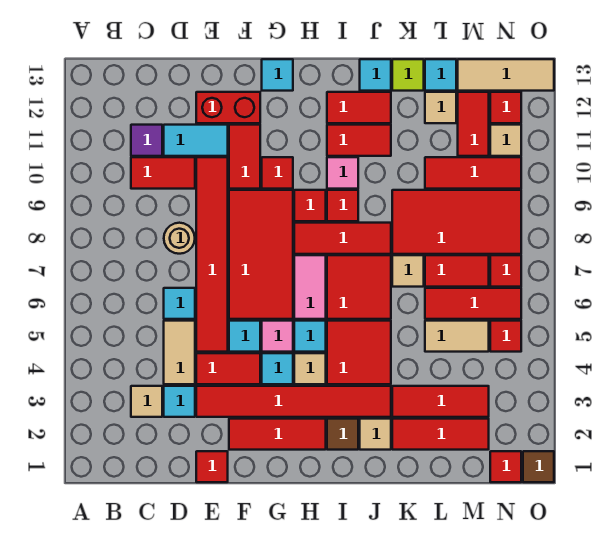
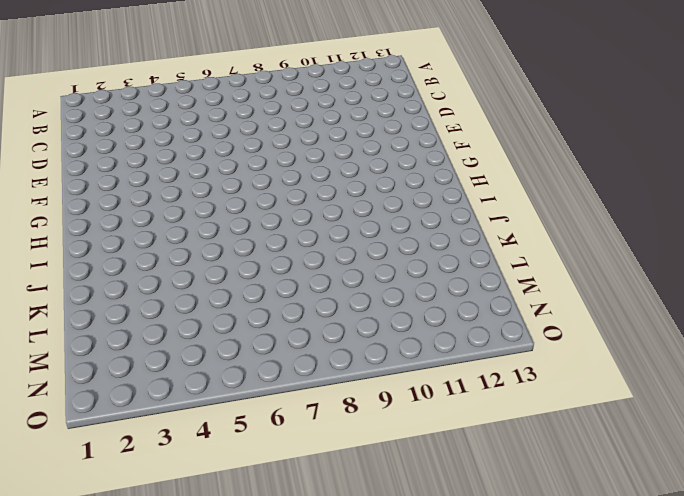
none -> tan tile C3 level 1
none -> red tile C10:D10 level 1
none -> purple tile C11 level 1
none -> cyan tile D3 level 1

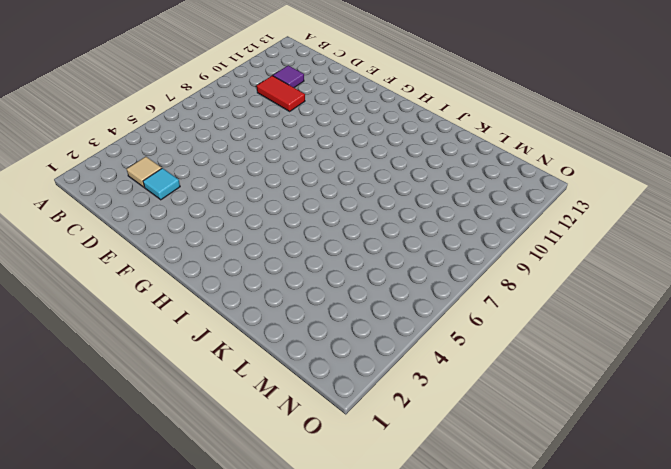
none -> tan tile D4:D5 level 1
none -> cyan tile D6 level 1
none -> tan round brick D8 level 1
none -> cyan tile D11:E11 level 1

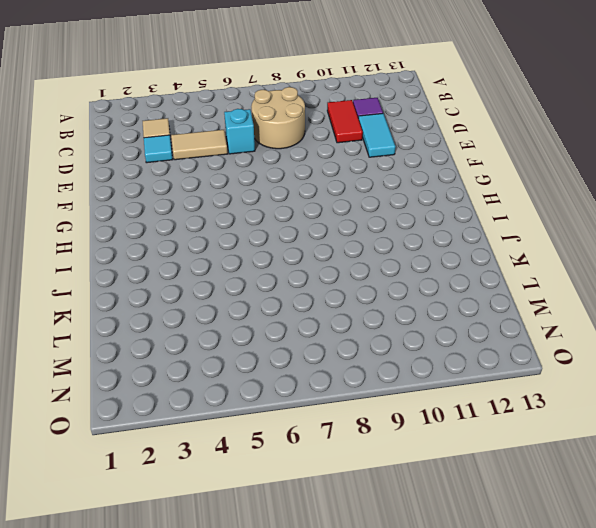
tan round brick C7:D8 level 1 -> tan round brick D8 level 1
cyan brick D6 level 1 -> cyan tile D6 level 1
none -> red tile E1 level 1
none -> red tile E3:J3 level 1
none -> red tile E4:F4 level 1
none -> red tile E5:E10 level 1

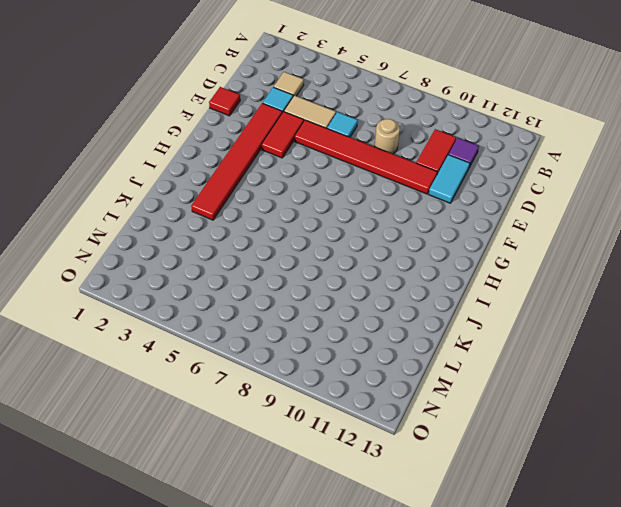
none -> red brick E12:F12 level 1
none -> red tile F2:H2 level 1
none -> cyan tile F5 level 1
none -> red tile F6:G9 level 1

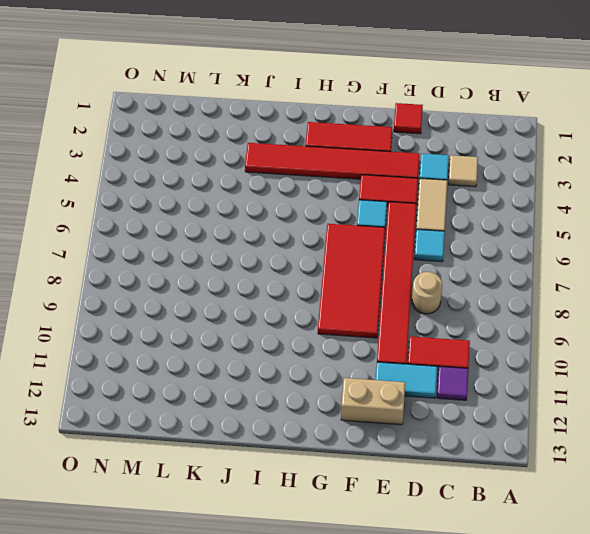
tan brick E12:F12 level 1 -> red brick E12:F12 level 1
none -> red tile F10:F11 level 1
none -> cyan tile G4 level 1
none -> pink tile G5 level 1
none -> red tile G10 level 1

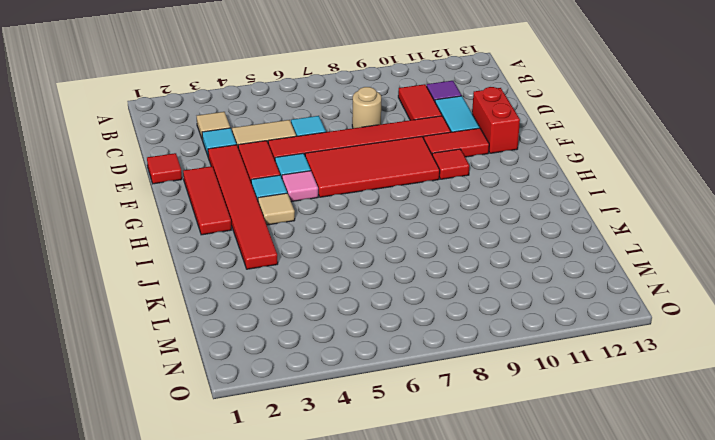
none -> cyan tile G13 level 1
none -> cyan tile H5 level 1
none -> pink tile H6:H7 level 1
none -> red tile H8:J8 level 1

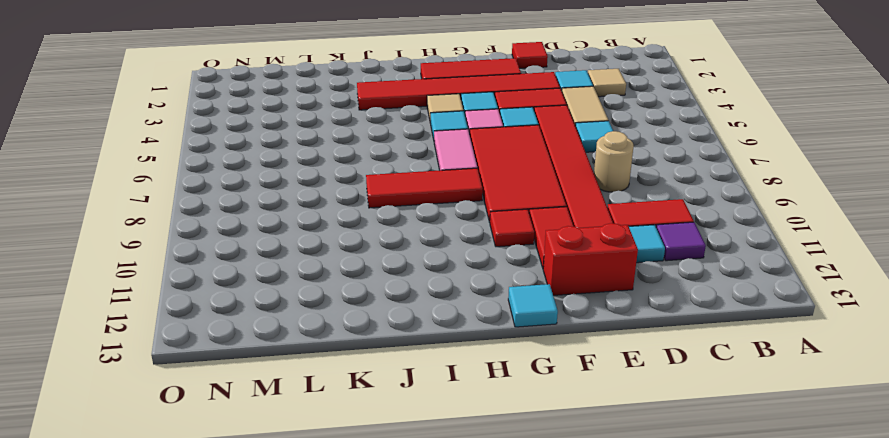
none -> red tile H9 level 1
none -> brown tile I2 level 1
none -> red tile I4:J5 level 1
none -> red tile I6:J7 level 1

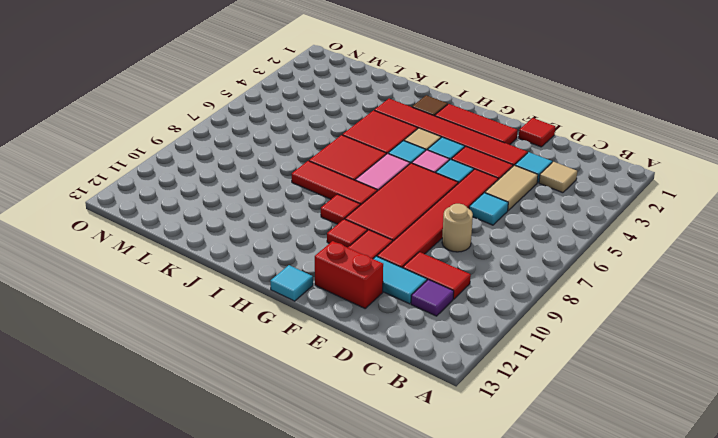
none -> red tile I9 level 1
none -> pink tile I10 level 1
none -> red tile I11:J11 level 1
none -> red tile I12:J12 level 1

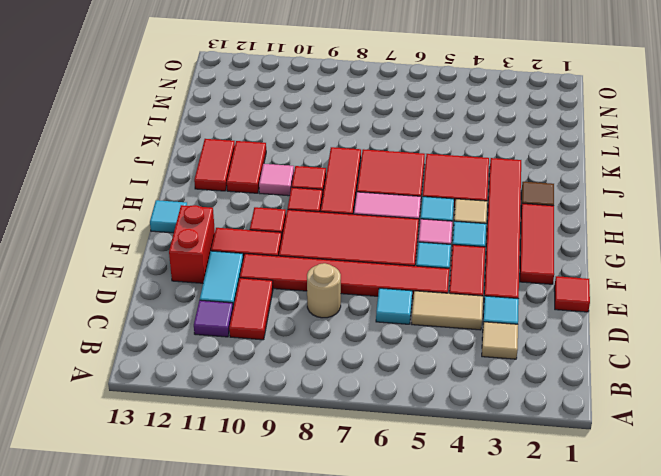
none -> tan tile J2 level 1
none -> cyan tile J13 level 1
none -> red tile K2:M2 level 1
none -> red tile K3:M3 level 1

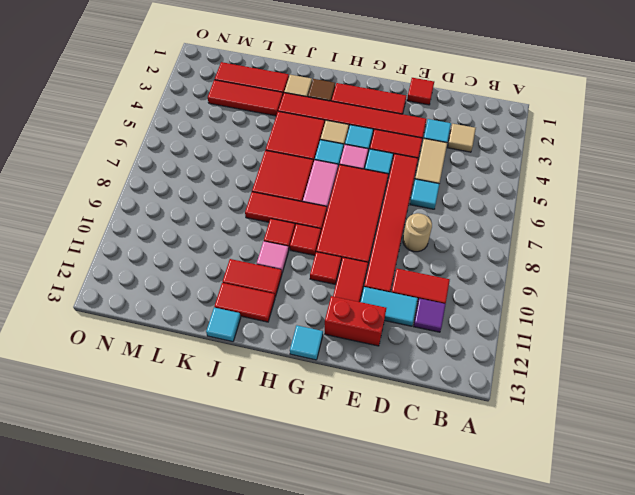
none -> tan tile K7 level 1
none -> red tile K8:N9 level 1
none -> lime tile K13 level 1
none -> tan tile L5:M5 level 1

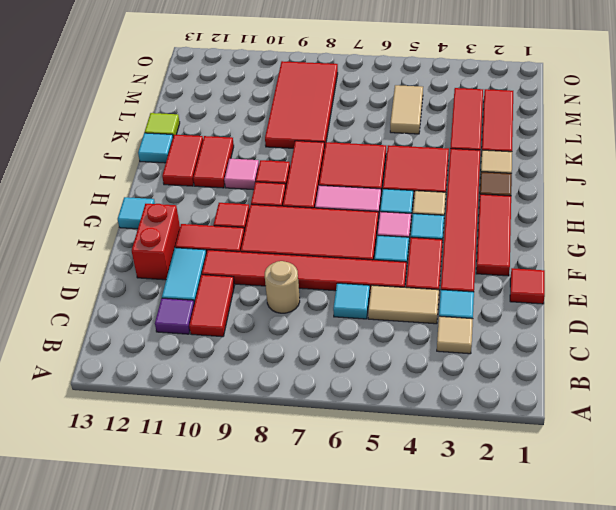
none -> tan tile K7 level 1
none -> red tile L6:N6 level 1
none -> red tile L7:M7 level 1
none -> red tile L10:N10 level 1

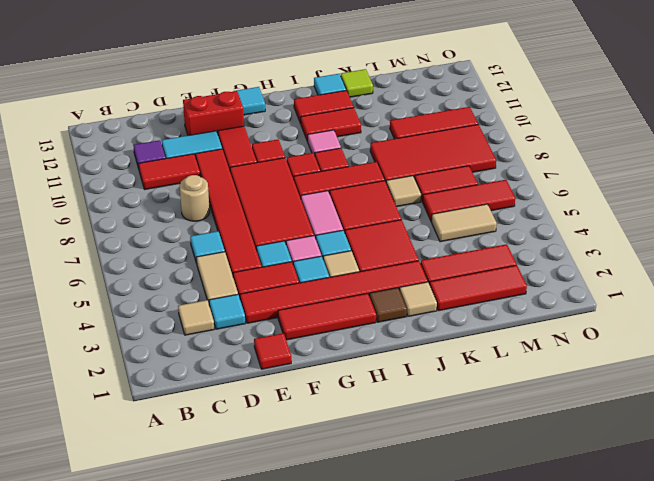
none -> tan tile L12 level 1
none -> cyan tile L13 level 1
none -> red tile M11:M12 level 1
none -> tan tile M13:O13 level 1

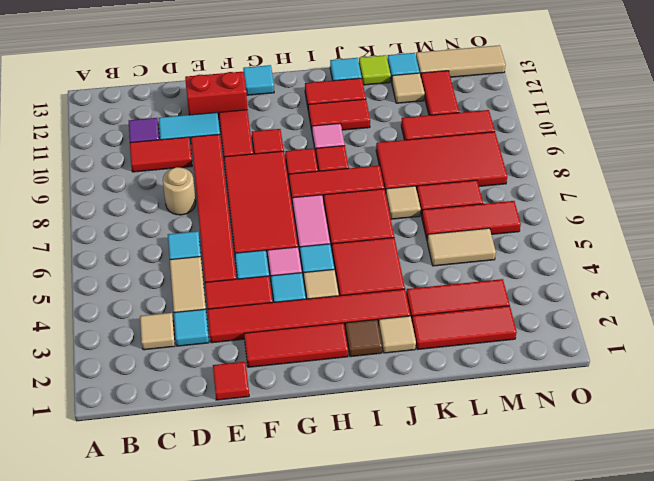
none -> red tile N1 level 1
none -> red tile N5 level 1
none -> red tile N7 level 1
none -> tan tile N11 level 1

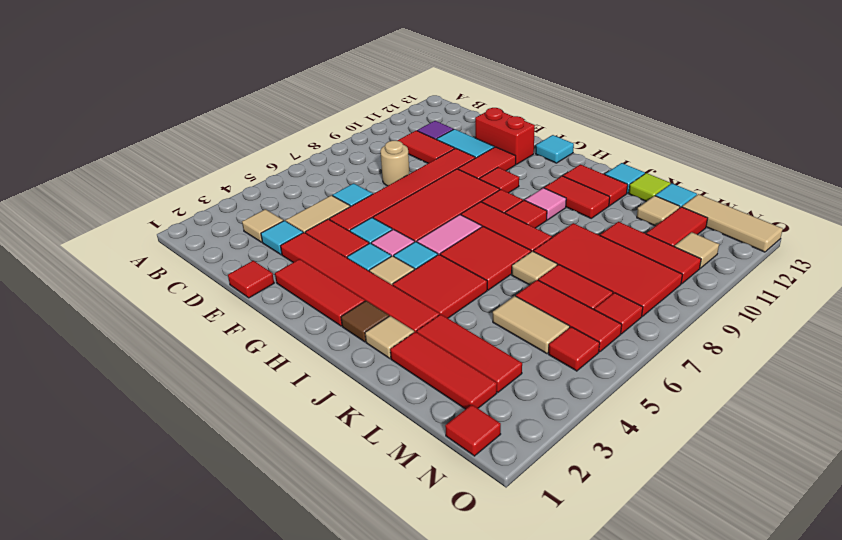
none -> red tile N12 level 1
none -> brown tile O1 level 1

